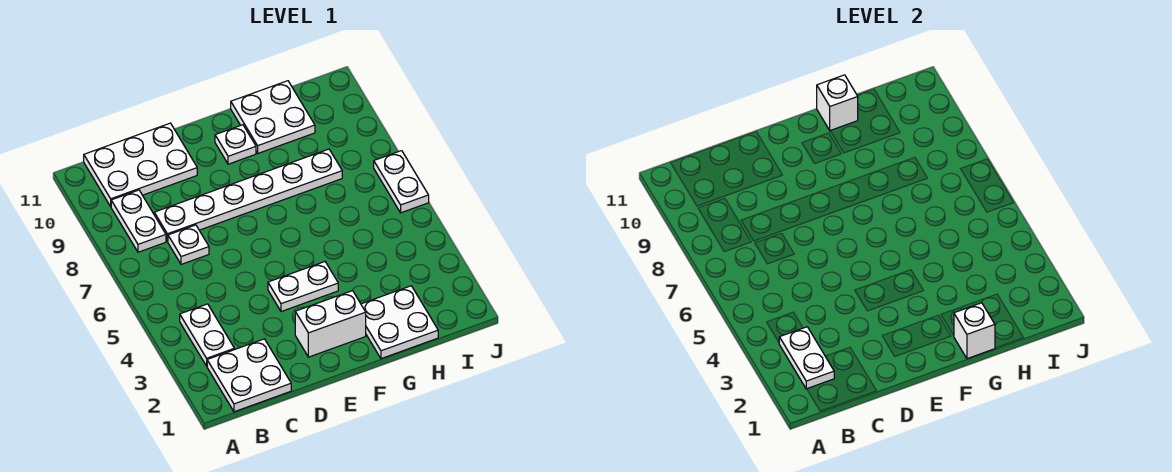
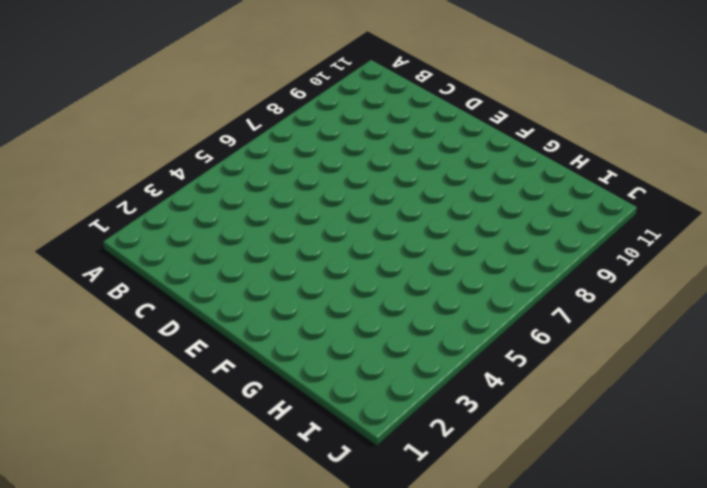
none -> white plate B1:C2 level 1
none -> white plate B3:B4 level 1
none -> white plate B8:B9 level 1

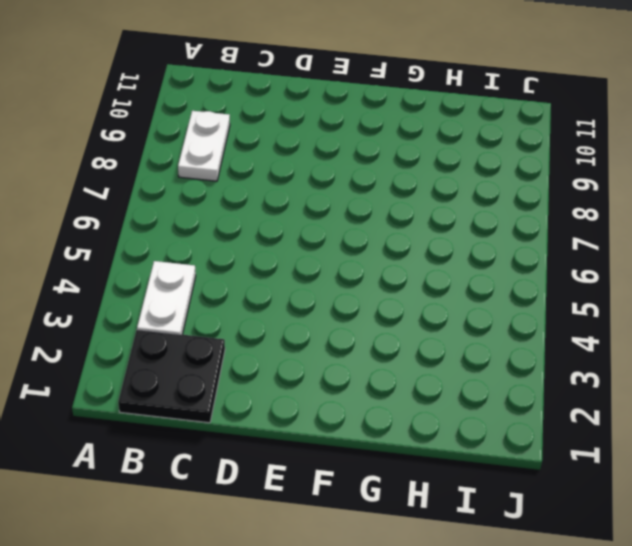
black plate B1:C2 level 1 -> white plate B1:C2 level 1
none -> white plate B10:D11 level 1
none -> white plate C7 level 1
none -> white plate C8:H8 level 1

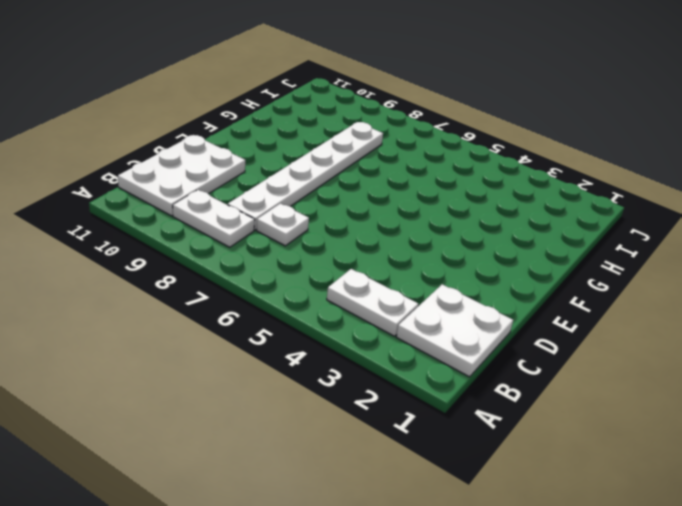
none -> white brick E2:F2 level 1
none -> white plate E4:F4 level 1
none -> white plate F10 level 1

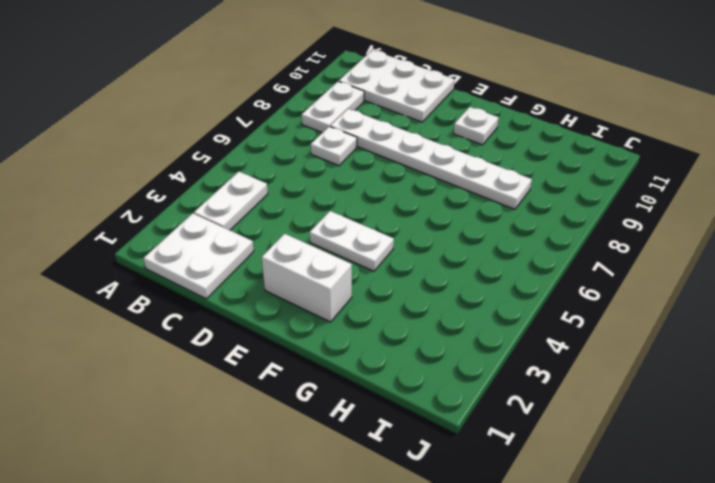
none -> white plate G1:H2 level 1
none -> white plate G10:H11 level 1
none -> white plate J6:J7 level 1

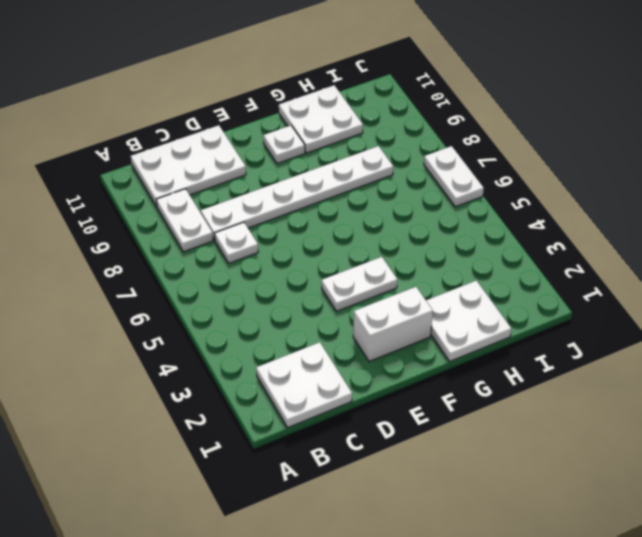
none -> white plate B3:B4 level 1
none -> white plate B2:B3 level 2
none -> white brick G1 level 2

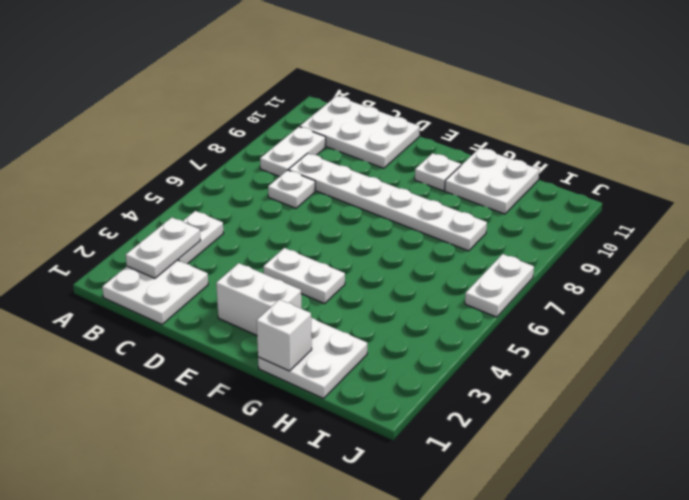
none -> white brick G11 level 2

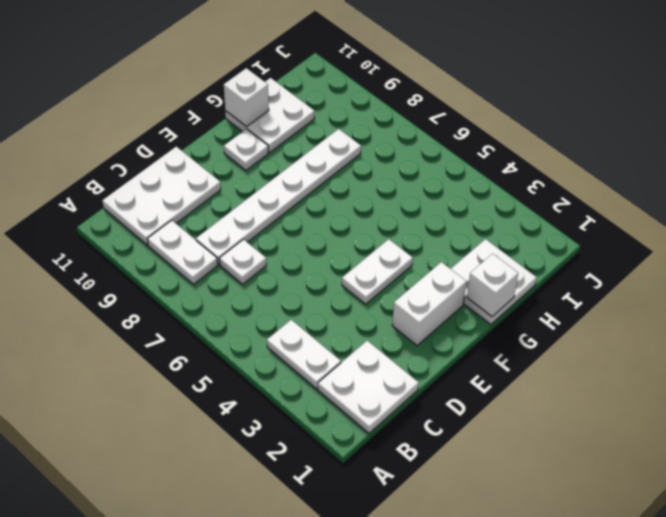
none -> white plate J6:J7 level 1
none -> white plate B2:B3 level 2

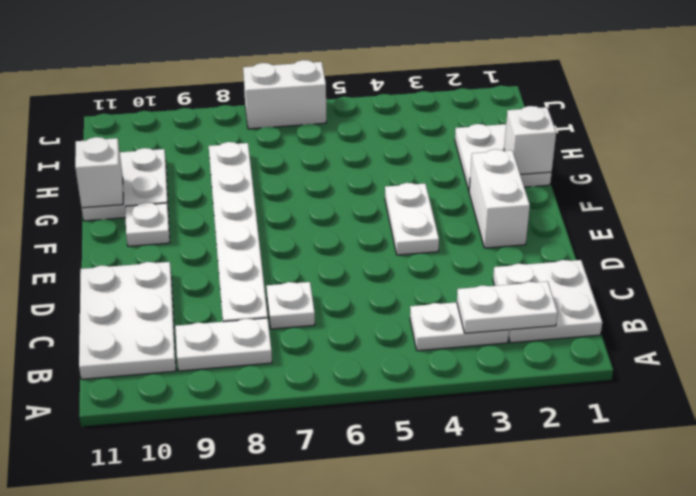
white brick J6:J7 level 1 -> white plate J6:J7 level 1

